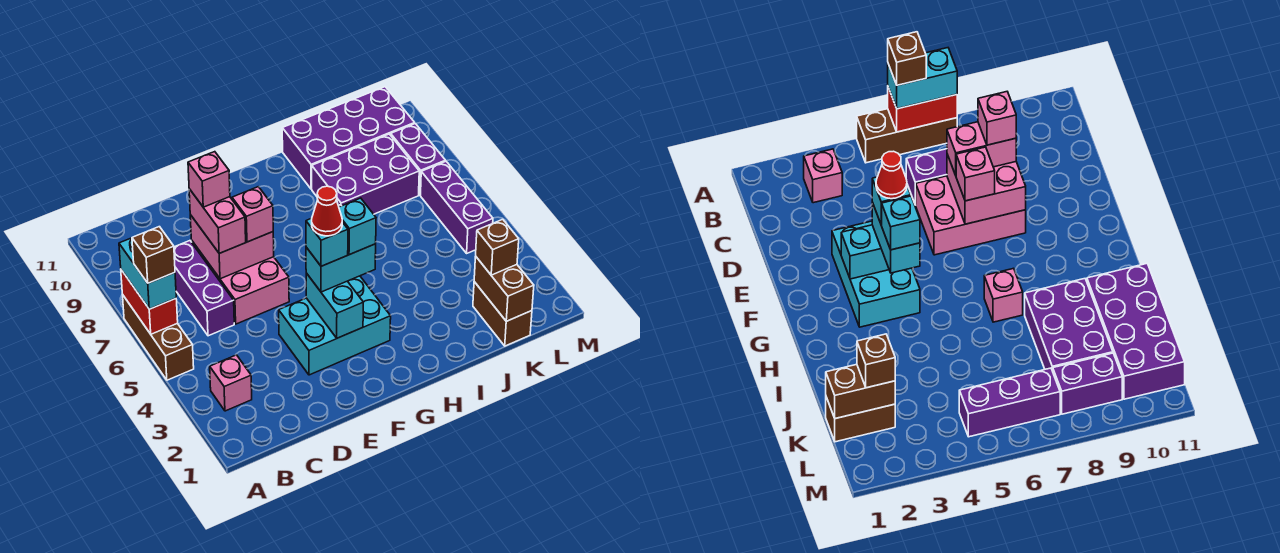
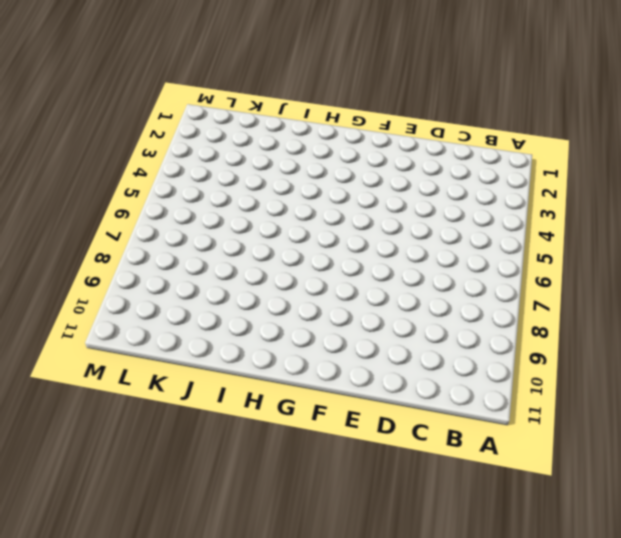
none -> brown brick A5:A7 level 1
none -> pink brick B3 level 1
none -> purple brick C6:C8 level 1

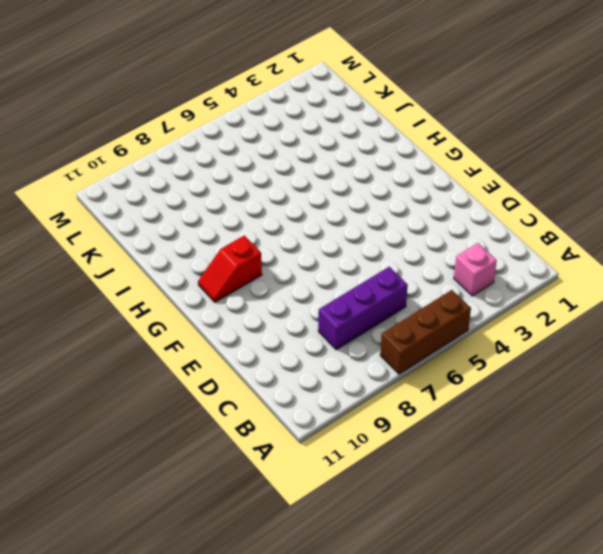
red slope G9:G10 level 1 top 9 -> none
none -> pink brick D6:E8 level 1
none -> cyan brick E3:G4 level 1
none -> pink brick H7 level 1

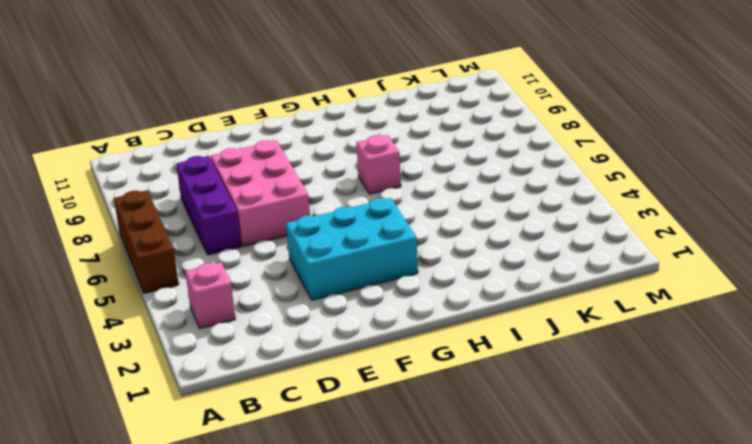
none -> purple brick I8:K9 level 1
none -> purple brick I10:L11 level 1
none -> brown brick K1:K2 level 1

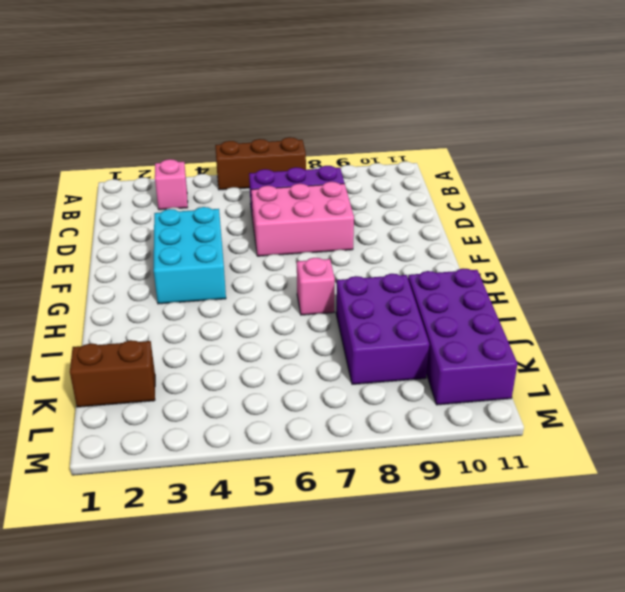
none -> purple brick L5:L7 level 1
none -> purple brick L8:L9 level 1
none -> red brick A6:A7 level 2

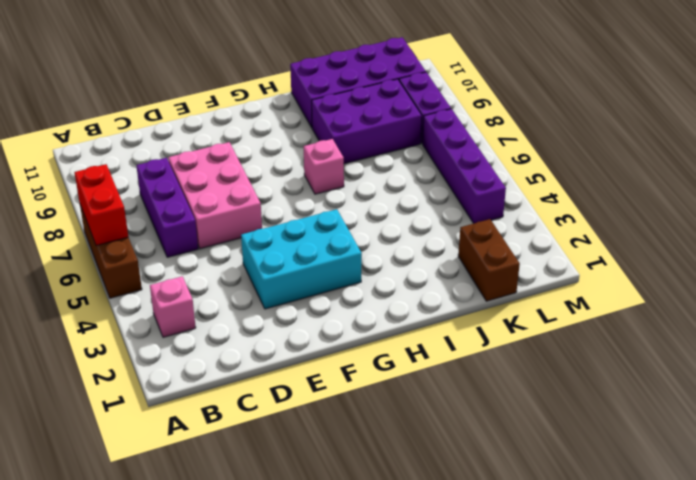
purple brick L4:L7 level 1 -> purple brick L5:L7 level 1
none -> pink brick D7:E8 level 2
none -> cyan brick F3:F4 level 2
none -> brown brick K1:K2 level 2

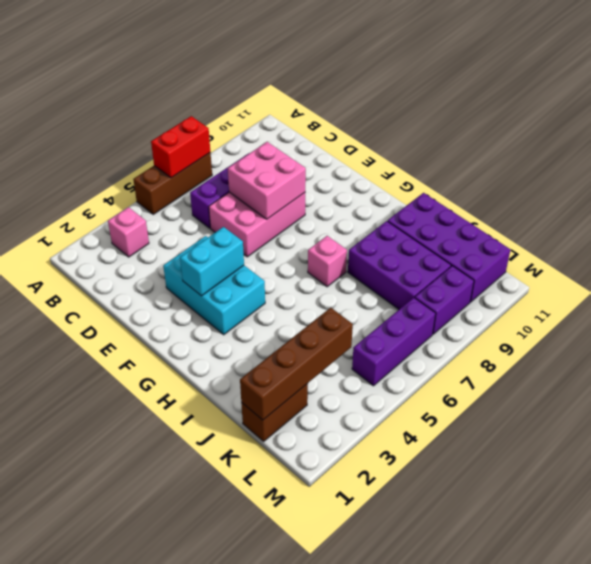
brown brick K1:K4 level 2 -> brown brick K1:K2 level 2
none -> cyan brick A6:A7 level 3
none -> pink brick D7:D8 level 3
none -> pink brick E7 level 3

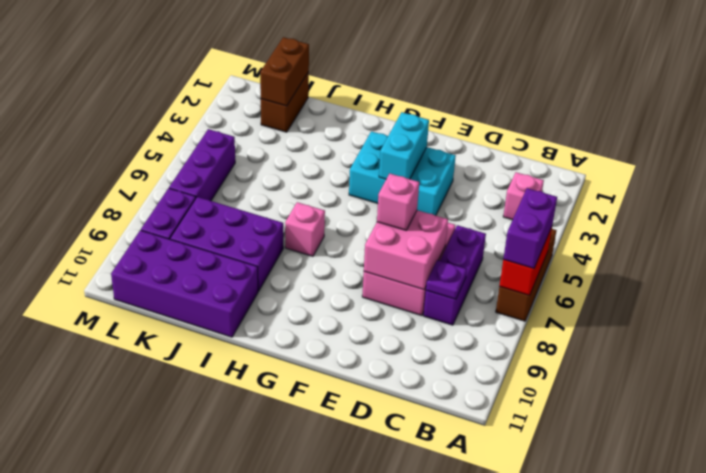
purple brick A6:A7 level 3 -> cyan brick A6:A7 level 3
purple plate C8 level 2 -> none
none -> pink brick D7:D8 level 3
none -> cyan brick F4:G4 level 3
none -> brown brick K2 level 3

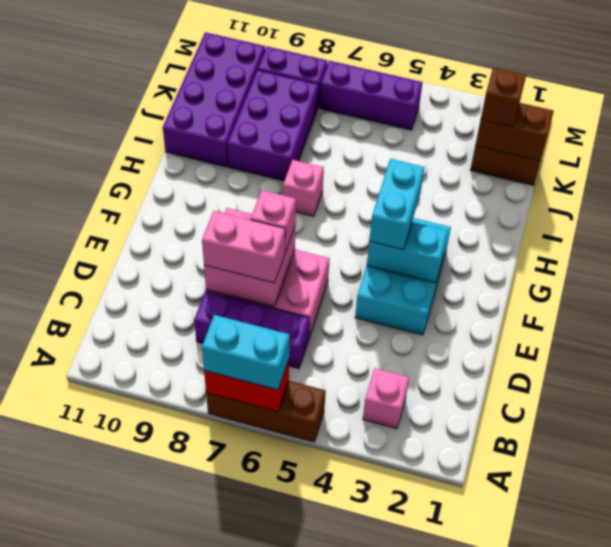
none -> brown brick A6 level 4
none -> pink brick D8 level 4
none -> cyan brick F4 level 4

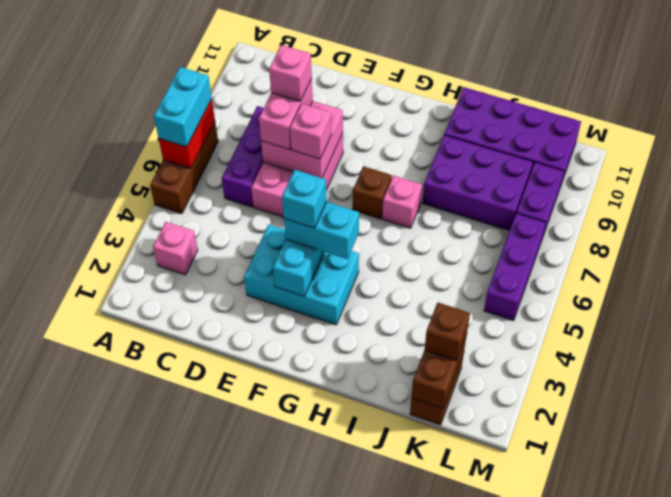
brown brick G7 level 1 -> brown brick A6 level 4
none -> cyan brick G4 level 4
none -> red cone F4 level 5

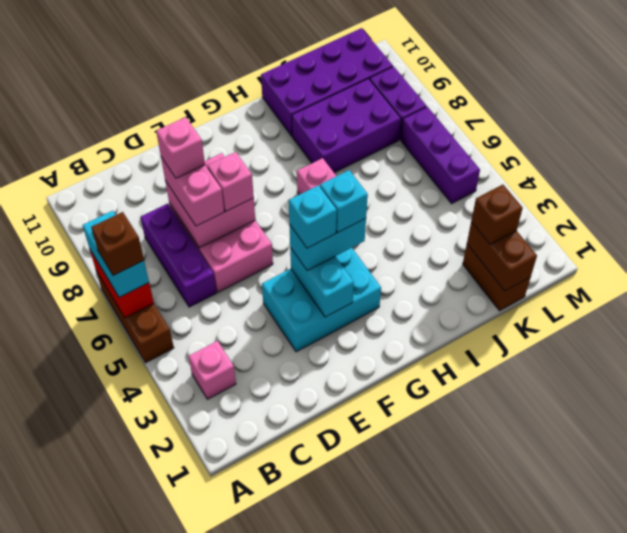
none -> red cone F4 level 5

